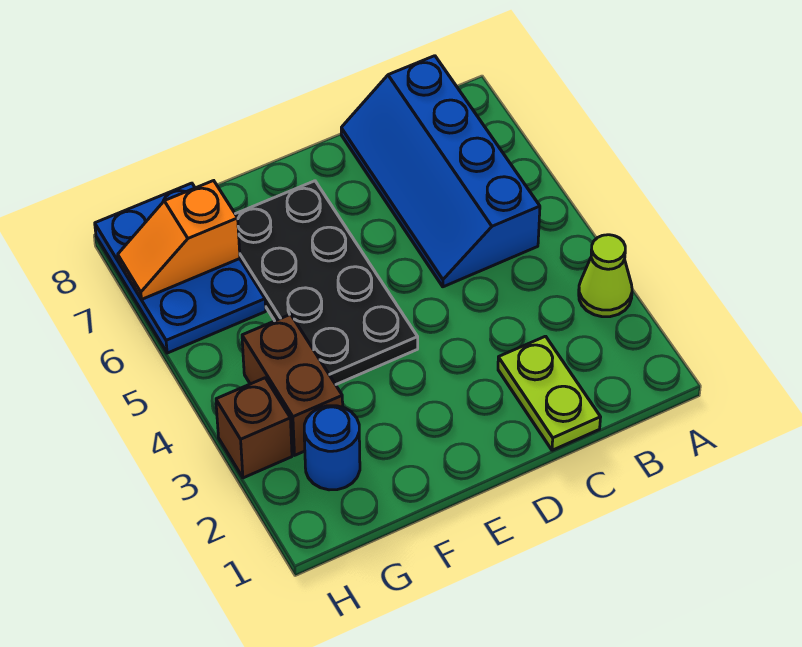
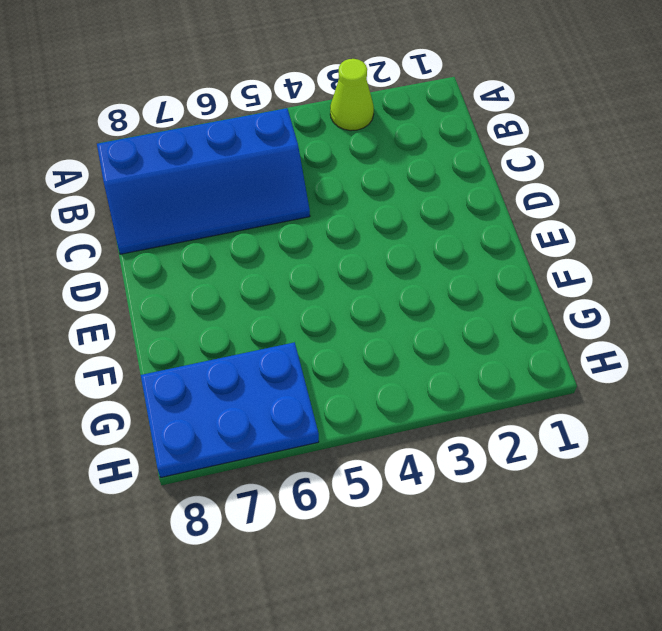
none -> lime plate C1:C2 level 1
none -> black plate E4:F7 level 1

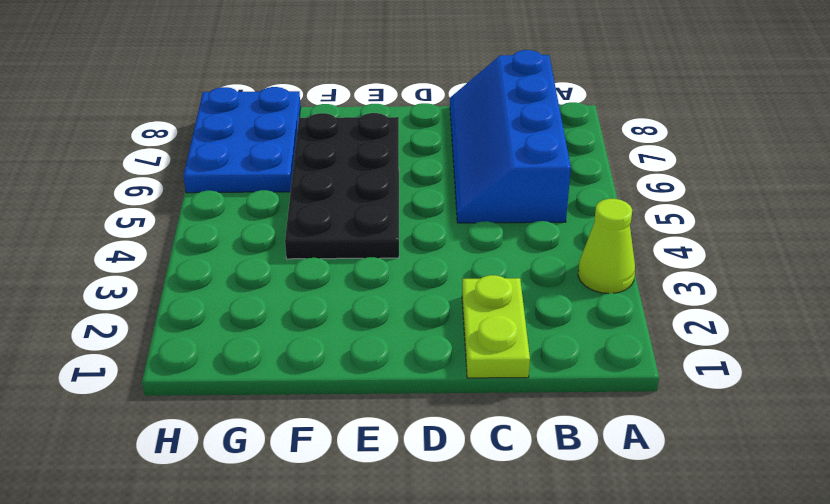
none -> blue round brick G2 level 1
none -> brown brick G3:G4 level 1

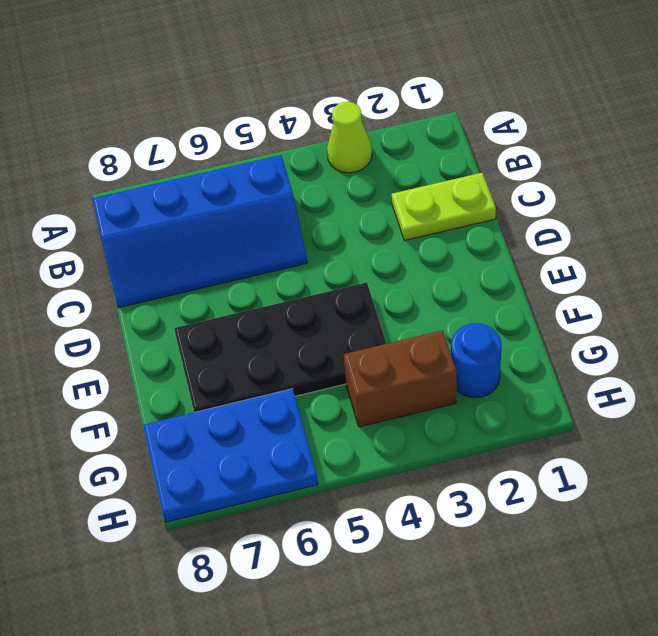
none -> brown brick H3 level 1
none -> orange slope G7:H7 level 2 top G

